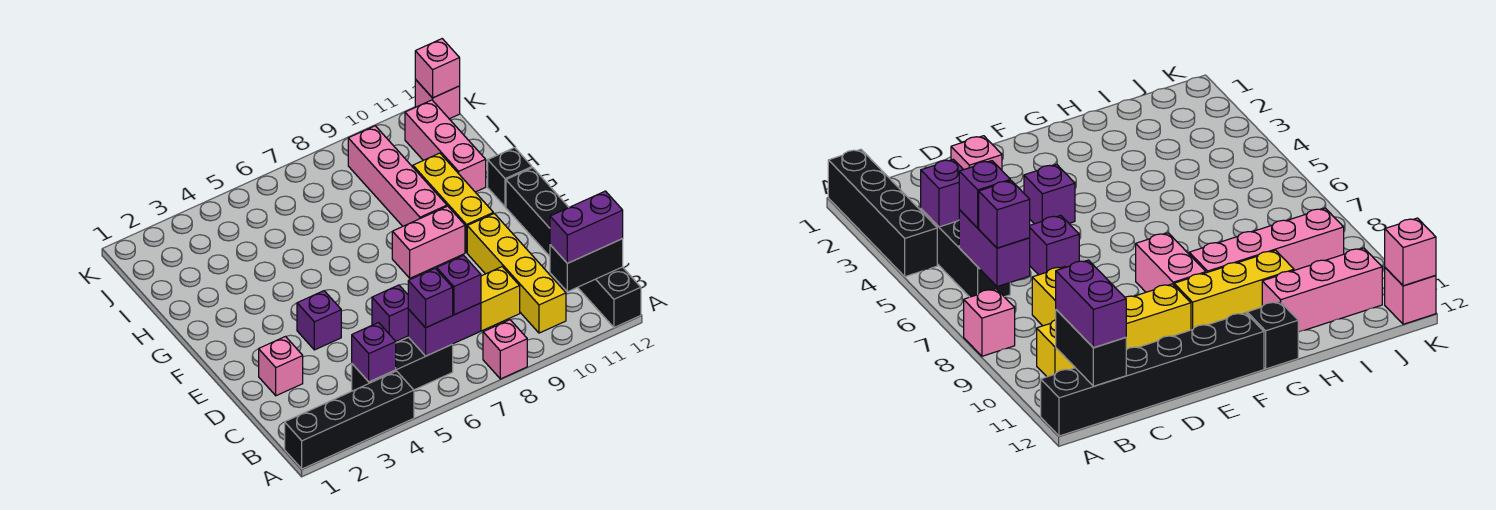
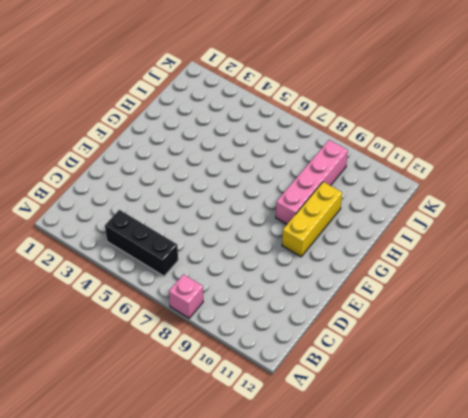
none -> black brick A1:A4 level 1
none -> black brick A12:F12 level 1
none -> yellow brick B10:E10 level 1

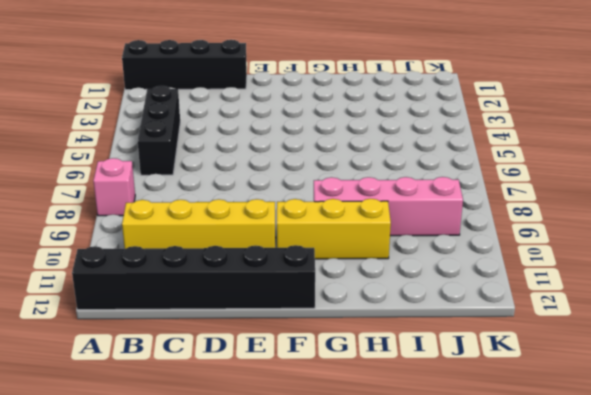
black brick A1:D1 level 1 -> black brick A1:A4 level 1
none -> yellow brick C8:C9 level 1
none -> pink brick D2 level 1
none -> purple brick D6 level 1

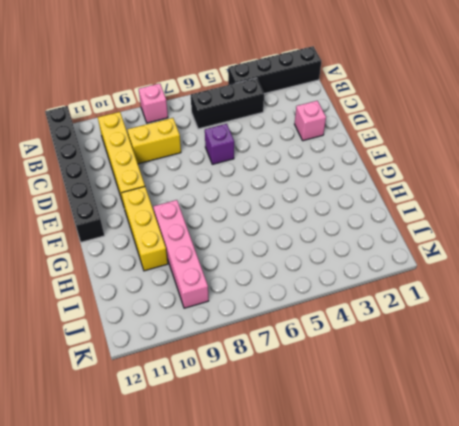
none -> purple brick E4 level 1
none -> pink brick F8:F9 level 1
none -> black brick G12 level 1

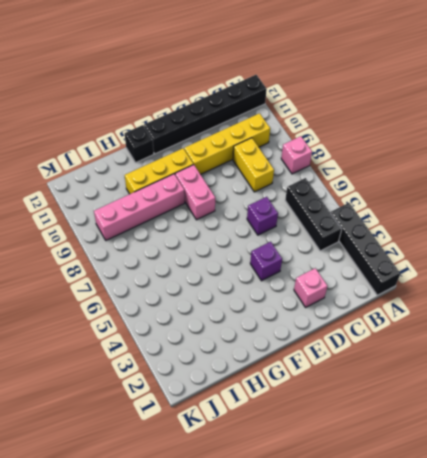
none -> pink brick H11:J11 level 1
none -> pink brick K12 level 1
none -> purple brick B4 level 2

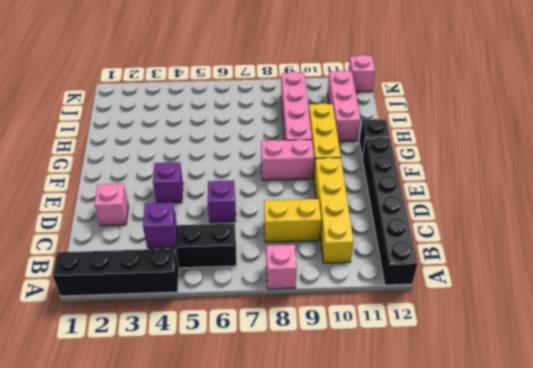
none -> purple brick B6:B7 level 2
none -> black brick B11:B12 level 2
none -> pink brick K12 level 2

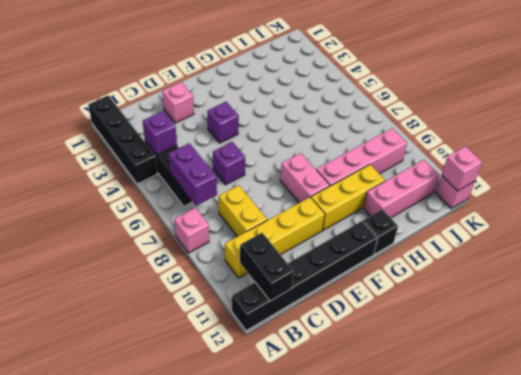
none -> purple brick B6 level 3
none -> purple brick B7 level 3
none -> purple brick B11:B12 level 3

